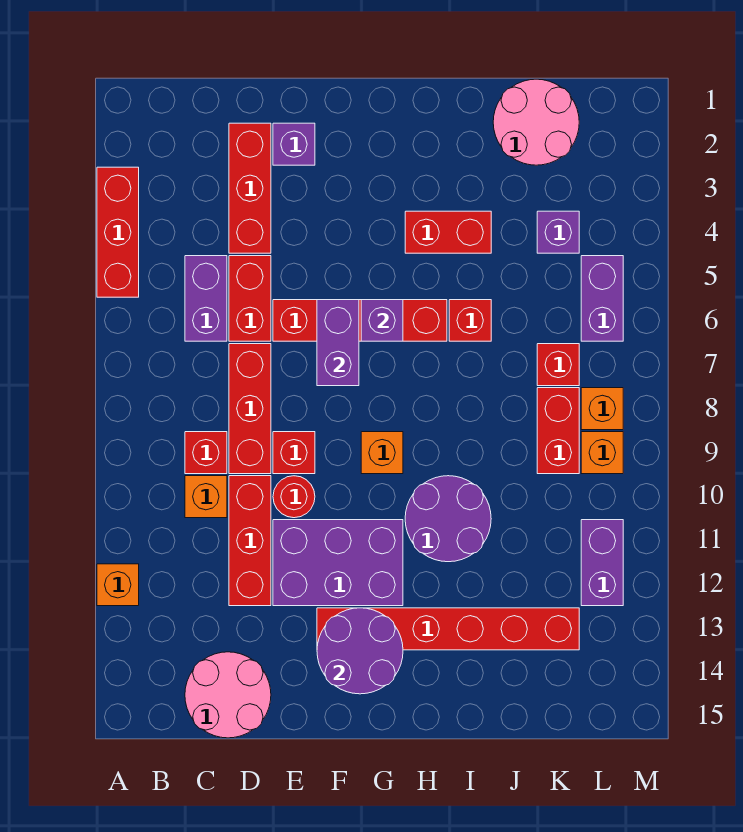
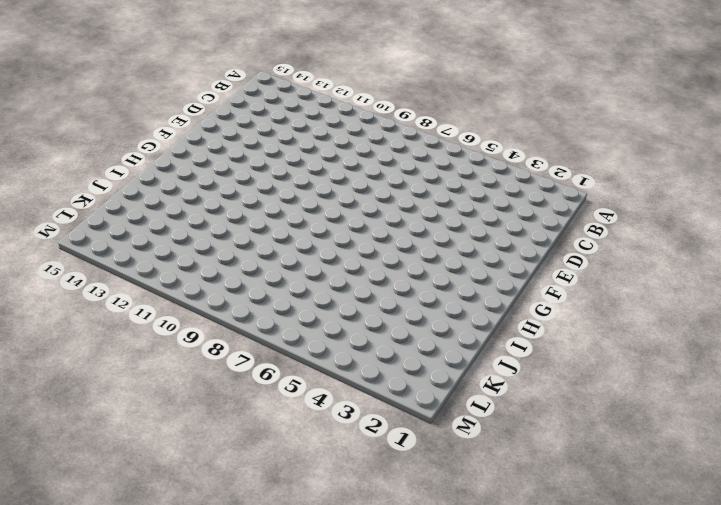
none -> red brick A3:A5 level 1
none -> orange brick A12 level 1
none -> purple brick C5:C6 level 1
none -> red brick C9 level 1

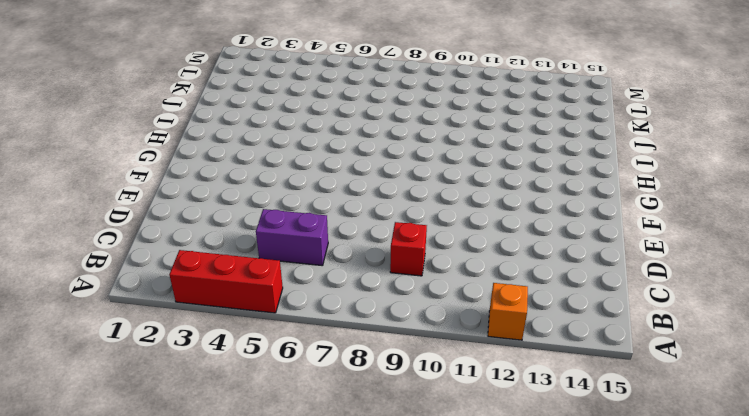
none -> orange brick C10 level 1
none -> pink round brick C14:D15 level 1
none -> red brick D2:D4 level 1
none -> red brick D5:D6 level 1

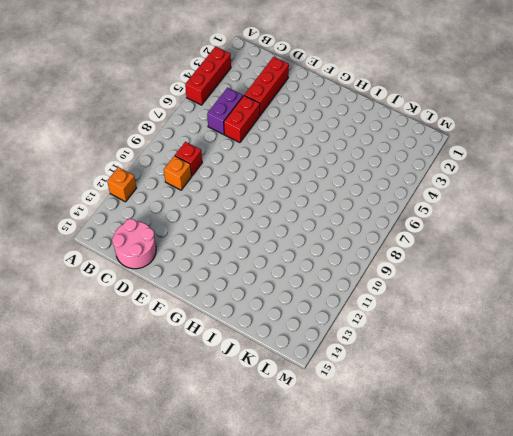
none -> red brick D7:D9 level 1
none -> red brick D10:D12 level 1
none -> purple brick E2 level 1
none -> red brick E6:H6 level 1

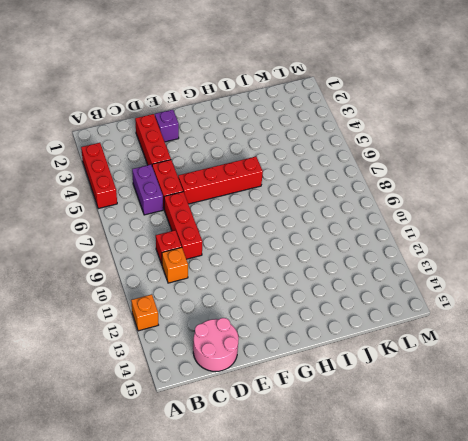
none -> red brick D10:D12 level 1
none -> red brick E9 level 1
none -> red round brick E10 level 1
none -> purple brick E11:G12 level 1

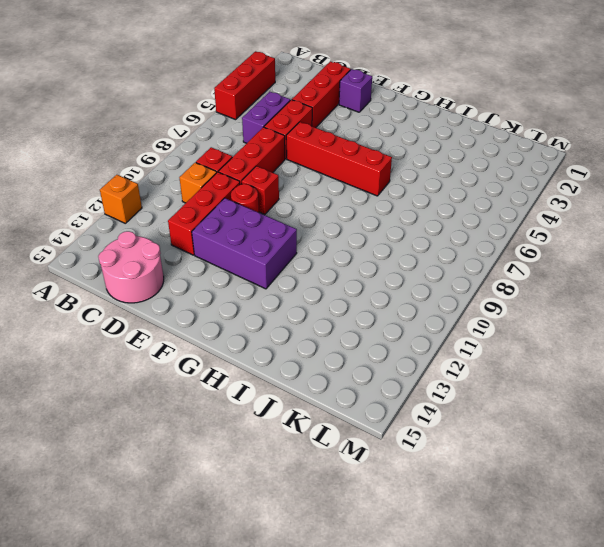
none -> red brick F13:K13 level 1
none -> orange brick G9 level 1
none -> red brick H4:I4 level 1
none -> purple round brick H10:I11 level 1

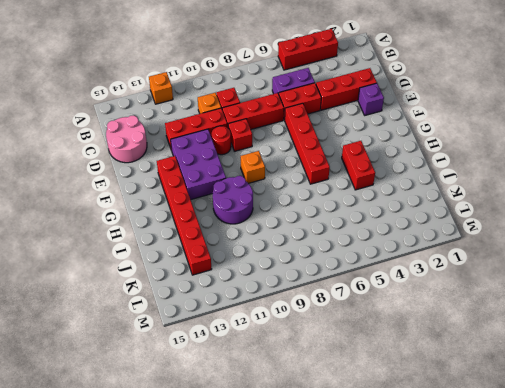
none -> red brick I6 level 1
none -> pink round brick J1:K2 level 1
none -> purple brick K4 level 1
none -> red brick K7 level 1

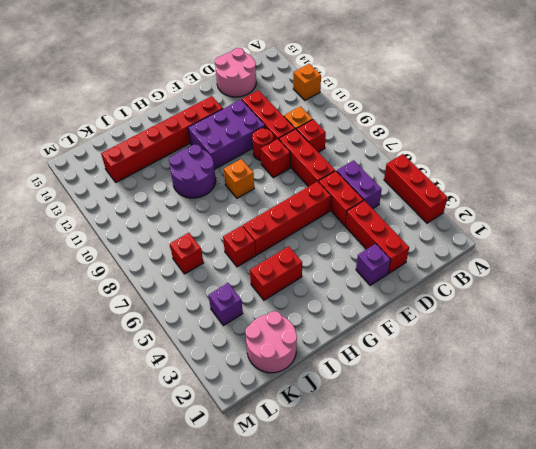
none -> red brick K8:K9 level 1
none -> purple brick L5:L6 level 1
none -> orange brick L8 level 1
none -> orange brick L9 level 1

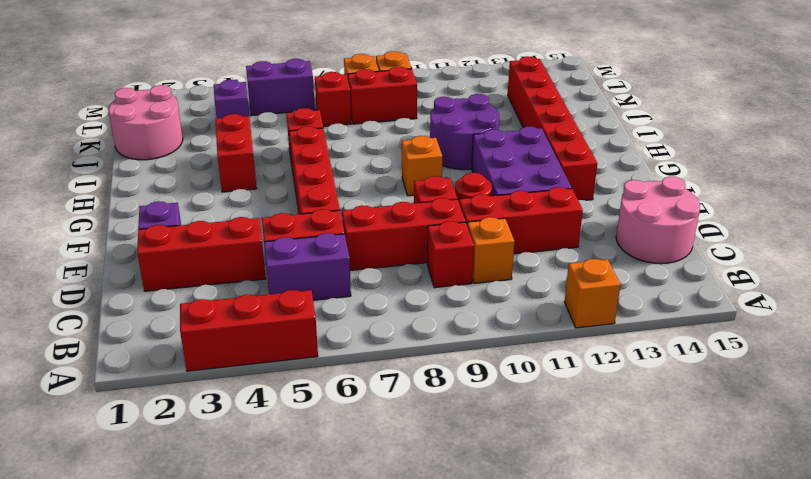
none -> purple brick L11:L12 level 1
none -> purple brick F6:F7 level 2
none -> purple round brick F13:G14 level 2
none -> purple brick G6 level 2

